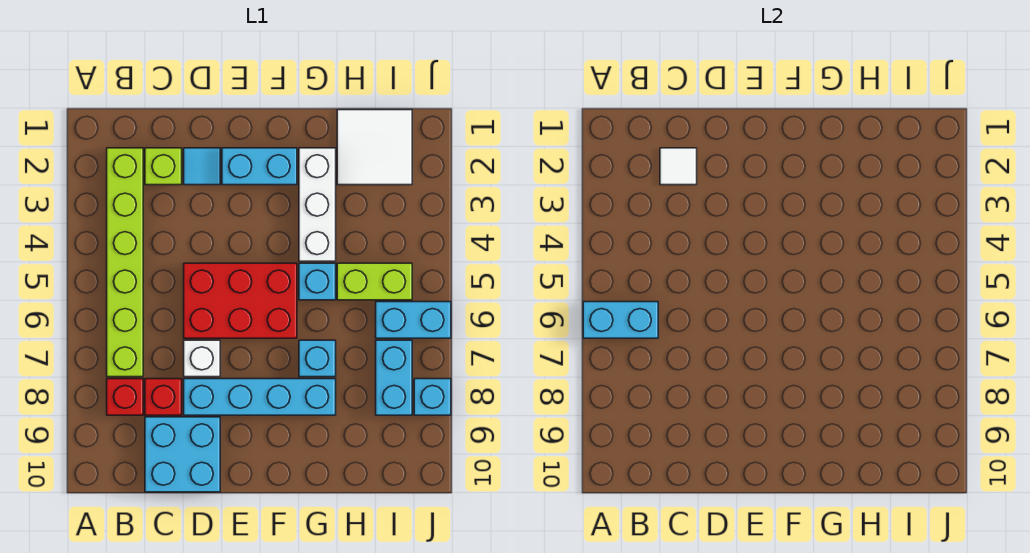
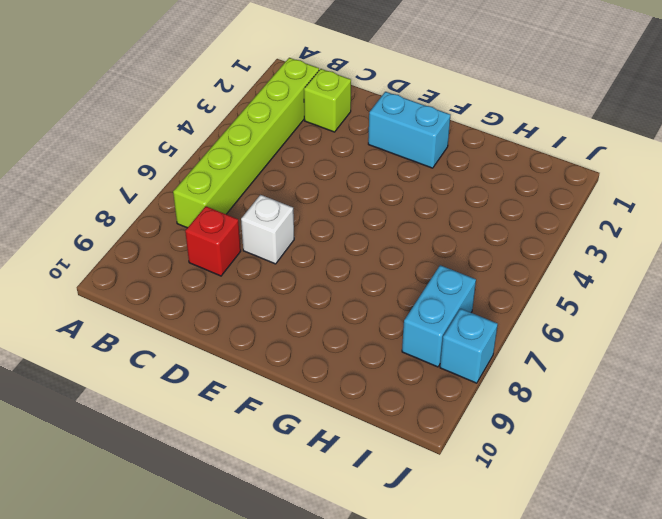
none -> red brick B8 level 1
none -> cyan brick C9:D10 level 1
none -> cyan tile D2 level 1

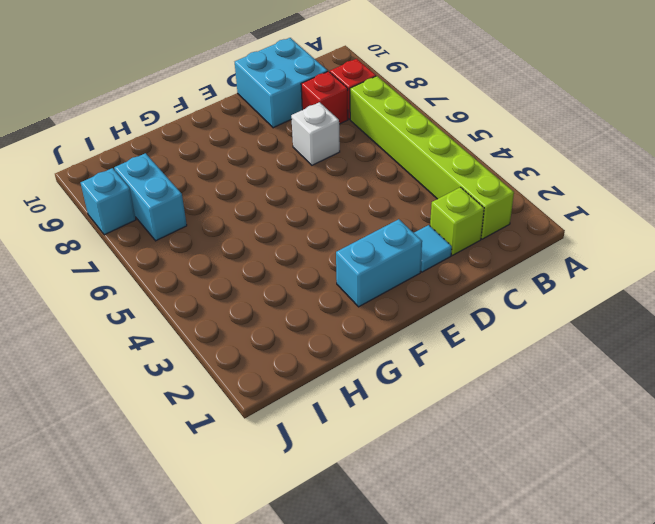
none -> red brick D5:F6 level 1
none -> cyan brick D8:G8 level 1
none -> white brick G2:G4 level 1

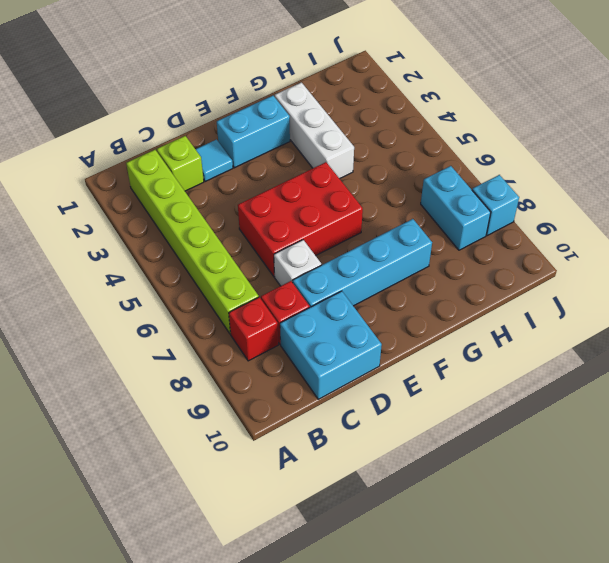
none -> cyan brick G5 level 1
none -> cyan brick G7 level 1
none -> white tile H1:I2 level 1

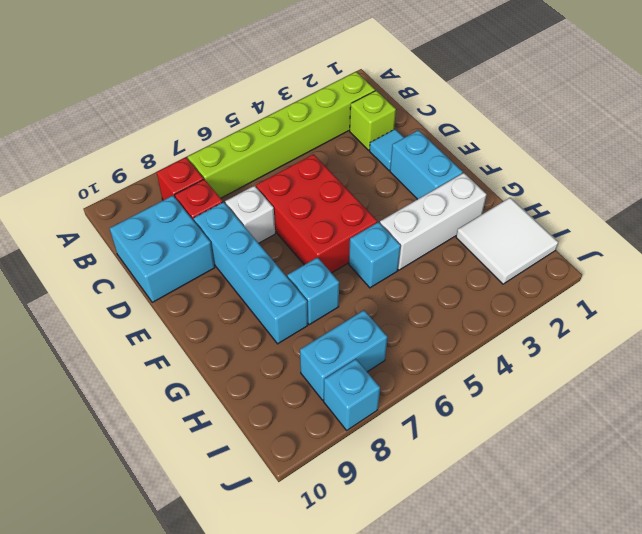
none -> lime brick H5:I5 level 1
none -> cyan brick I6:J6 level 1
none -> cyan brick A6:B6 level 2

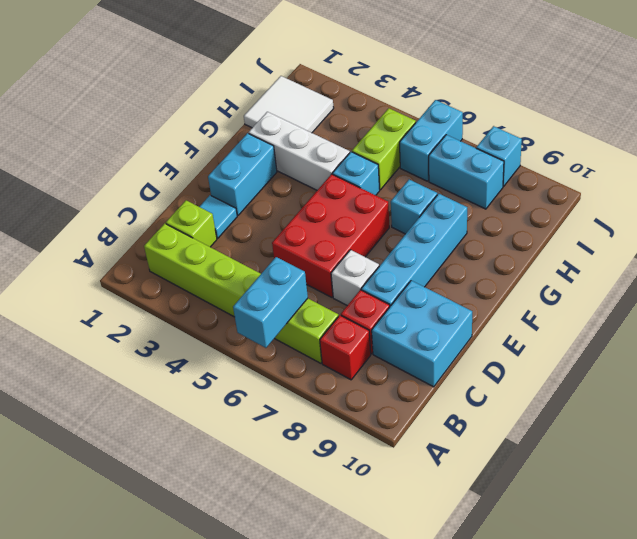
none -> white tile C2 level 2

